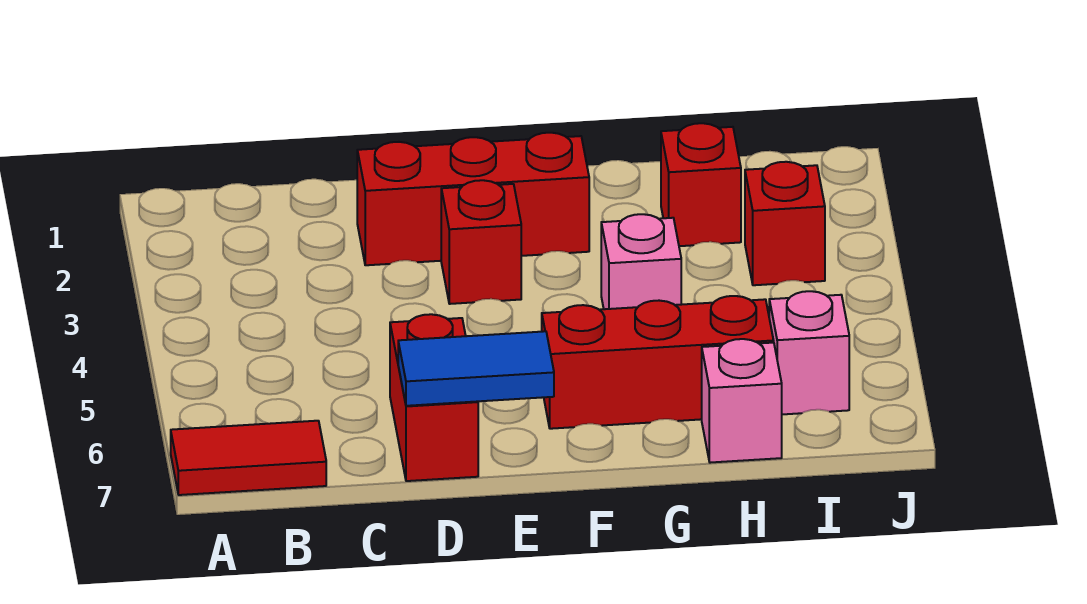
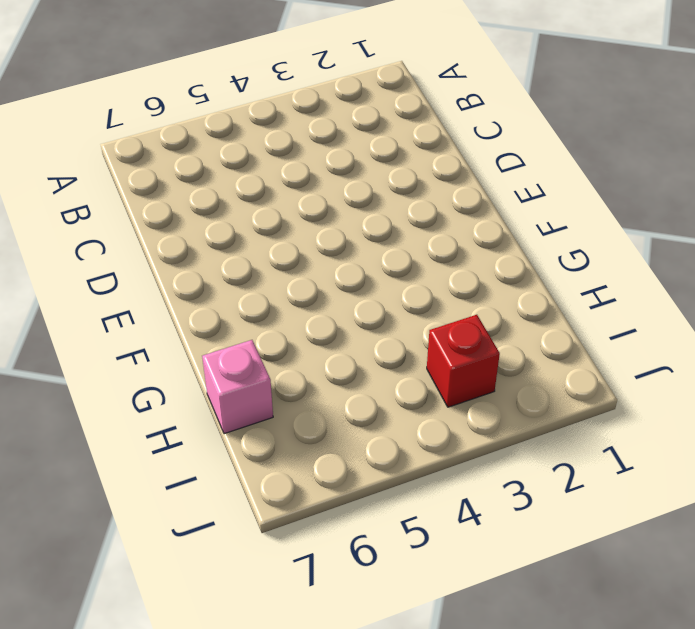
none -> red tile A7:B7 level 1
none -> red brick D2:F2 level 1

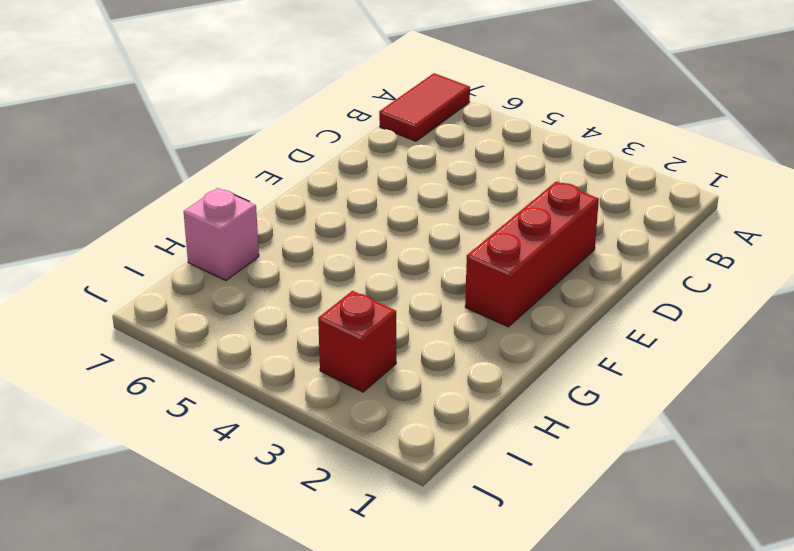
none -> red brick D6:D7 level 1
none -> red brick E3 level 1

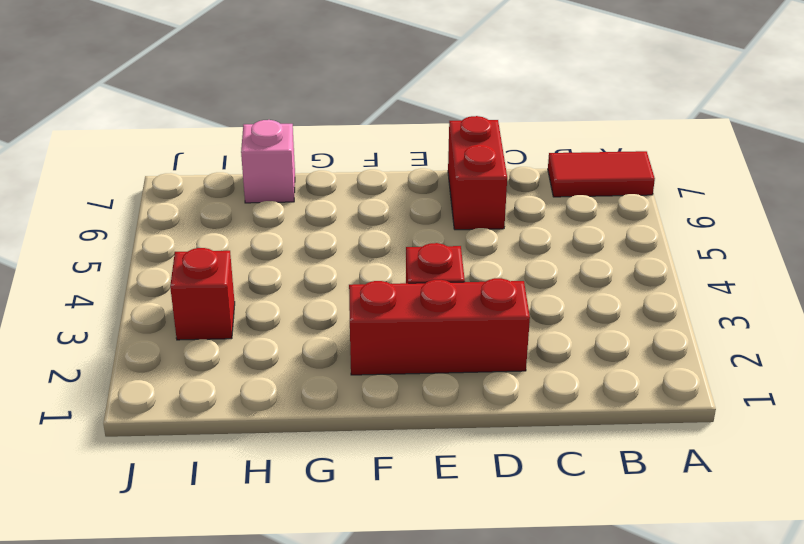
none -> red brick F6:H6 level 1
none -> pink brick G4 level 1

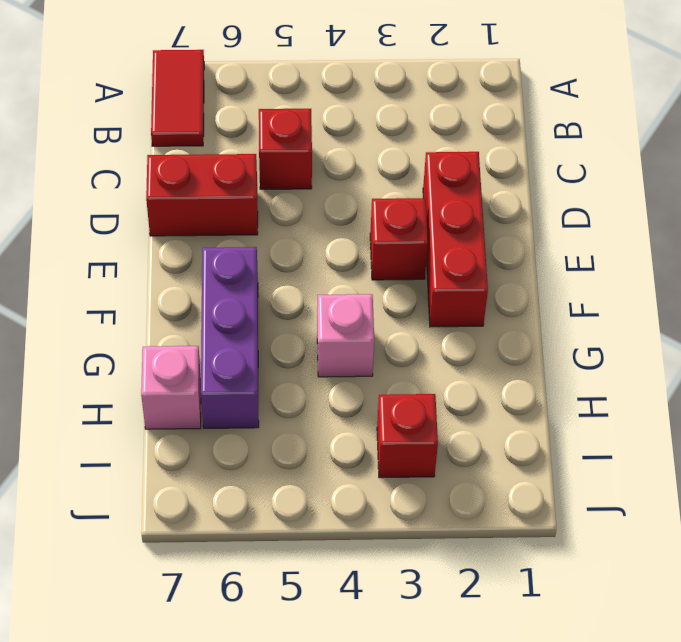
red brick C5 level 1 -> red brick H2 level 1
purple brick F6:H6 level 1 -> red brick F6:H6 level 1
none -> pink brick I6 level 1
none -> blue tile D7:E7 level 2

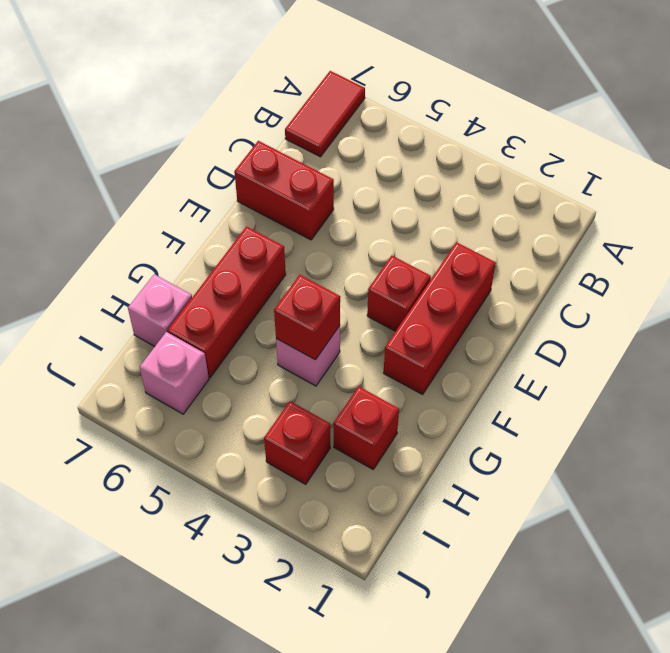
red brick G4 level 2 -> none
none -> blue tile D7:E7 level 2

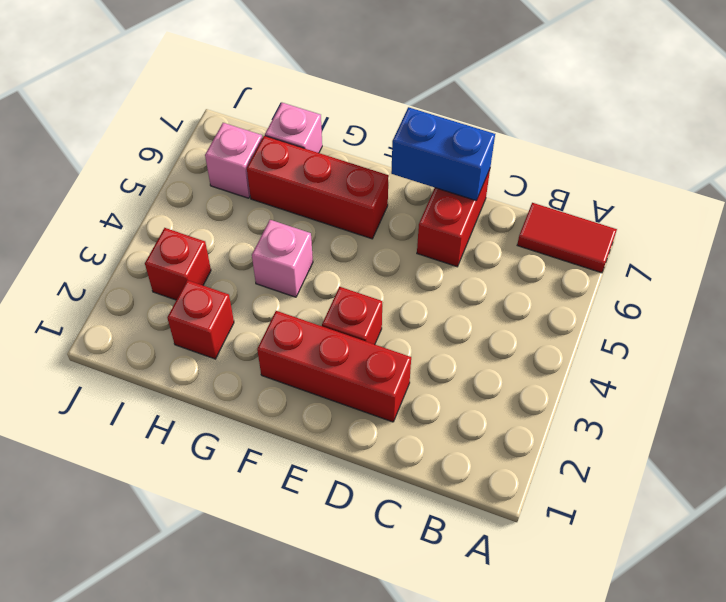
blue brick D7:E7 level 2 -> blue tile D7:E7 level 2

